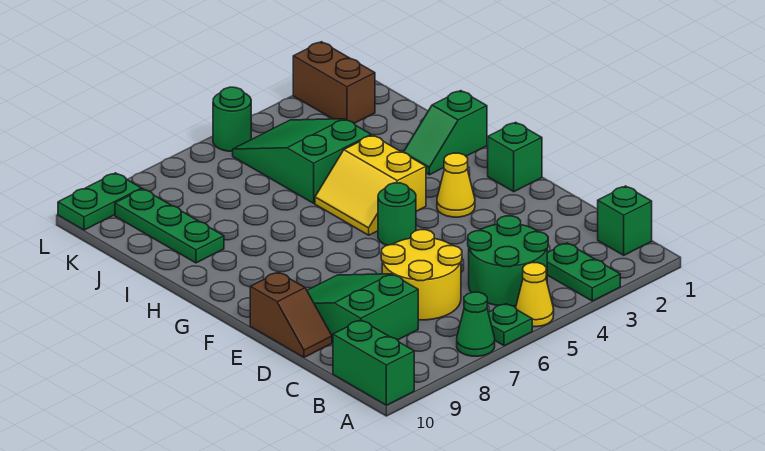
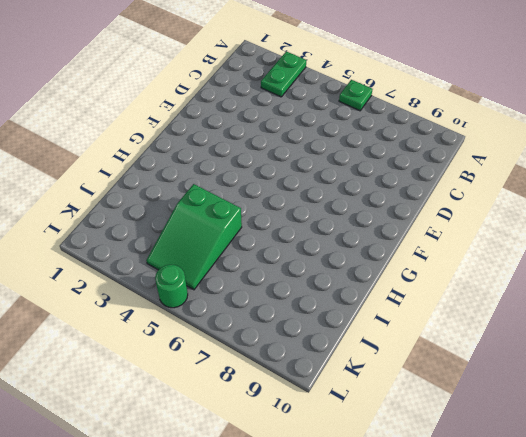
none -> yellow cone A5 level 1
none -> green cone A7 level 1
none -> green brick A10:B10 level 1

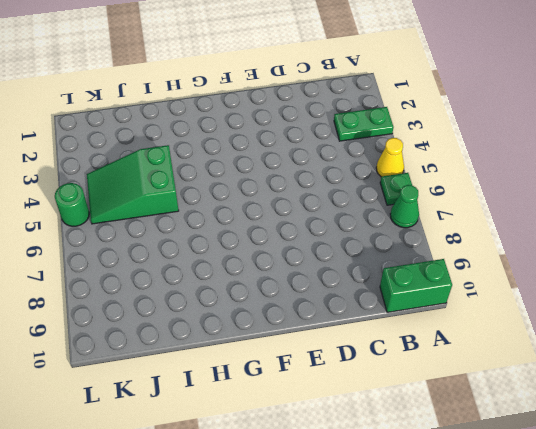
none -> green brick B1 level 1
none -> green round brick B4:C5 level 1
none -> yellow round brick C6:D7 level 1

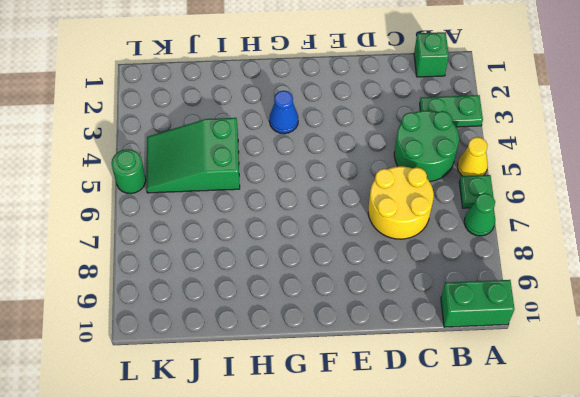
blue cone G3 level 1 -> none
none -> green slope C8:E9 level 1 top C
none -> brown slope D10:E10 level 1 top E
none -> green brick F1 level 1

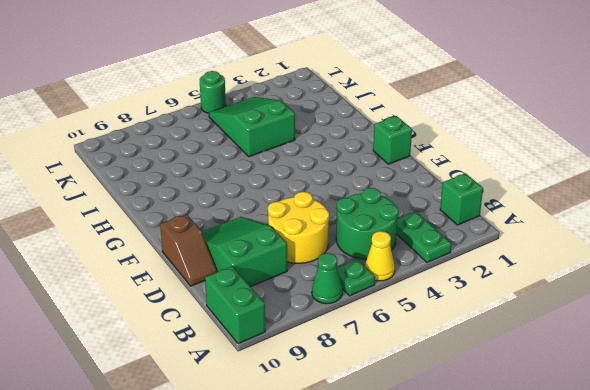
none -> yellow cone F3 level 1
none -> green round brick F5 level 1
none -> yellow slope G4:H5 level 1 top 4

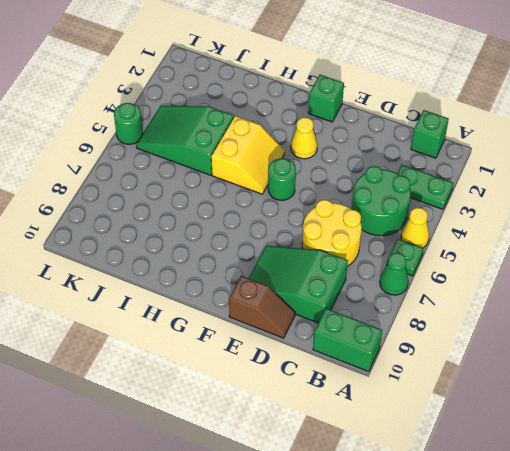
yellow slope G4:H5 level 1 top H -> yellow slope G4:H5 level 1 top 4
none -> green slope H1:H2 level 1 top 1
none -> green plate I9:K9 level 1
none -> brown brick K2:L2 level 1

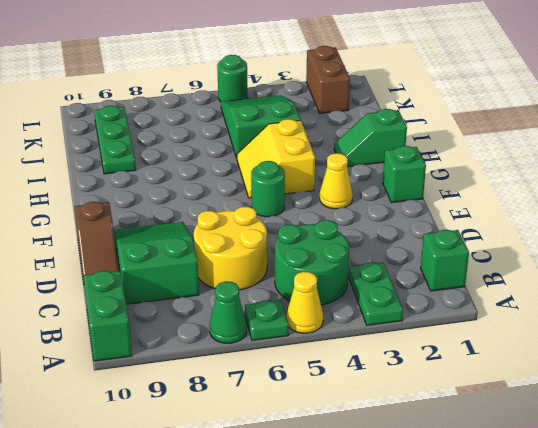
none -> green plate L9:L10 level 1

